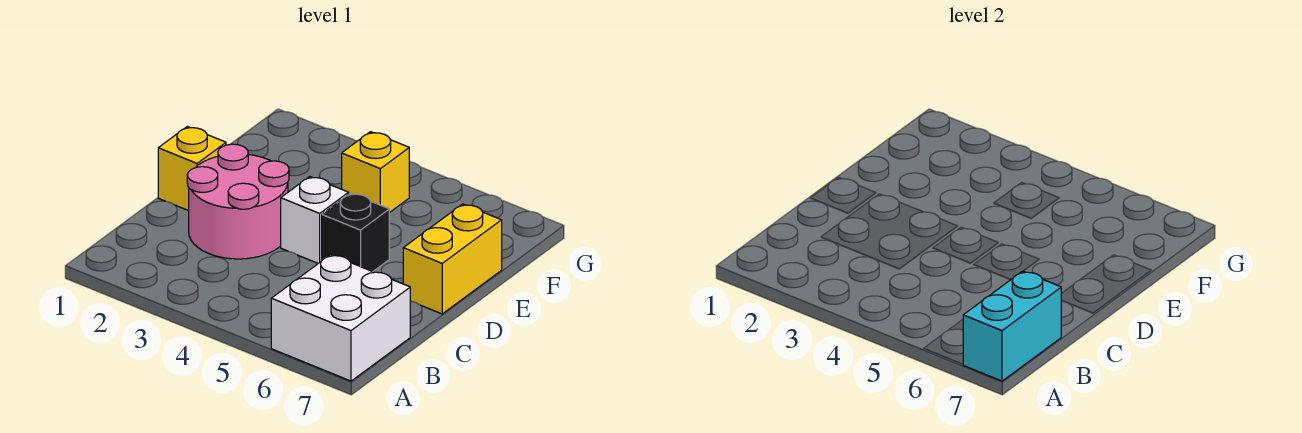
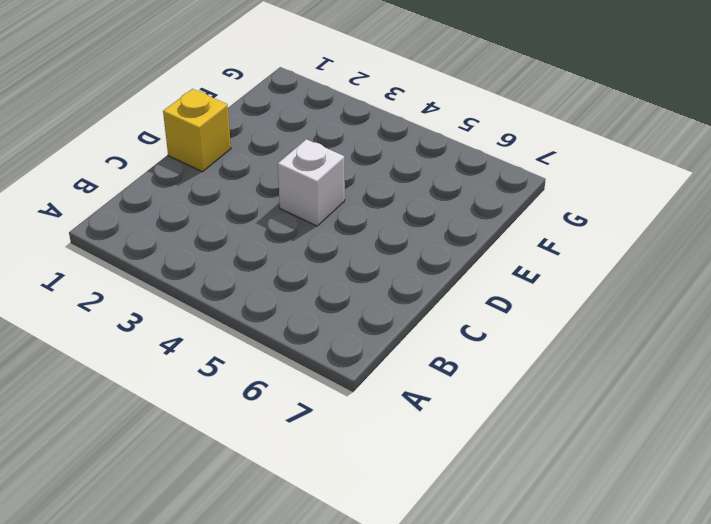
none -> white brick A6:B7 level 1
none -> pink round brick C2:D3 level 1

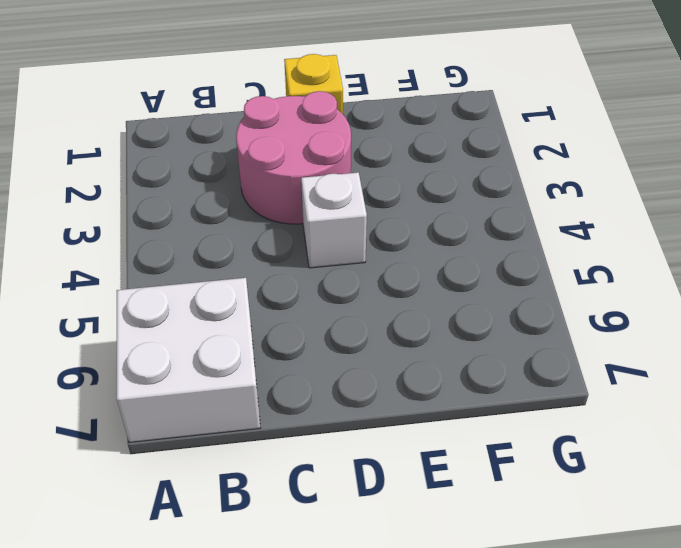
none -> black brick D5 level 1
none -> yellow brick D7:E7 level 1

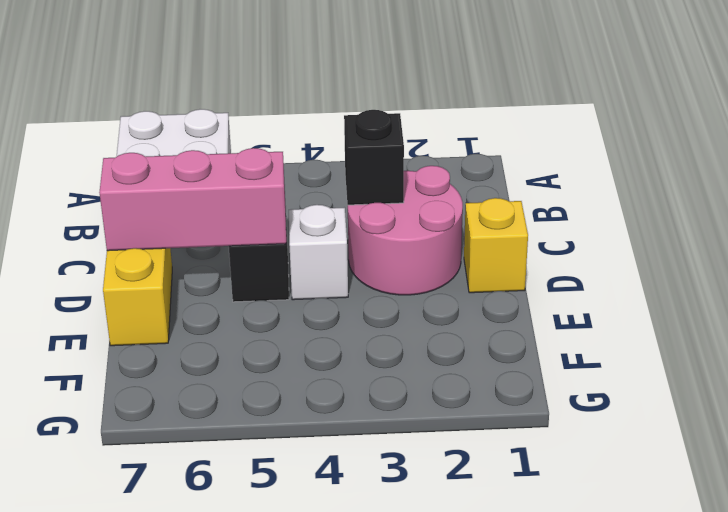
black brick C3 level 2 -> none
pink brick D5:D7 level 2 -> none
none -> yellow brick F4 level 1
none -> cyan brick A7:B7 level 2

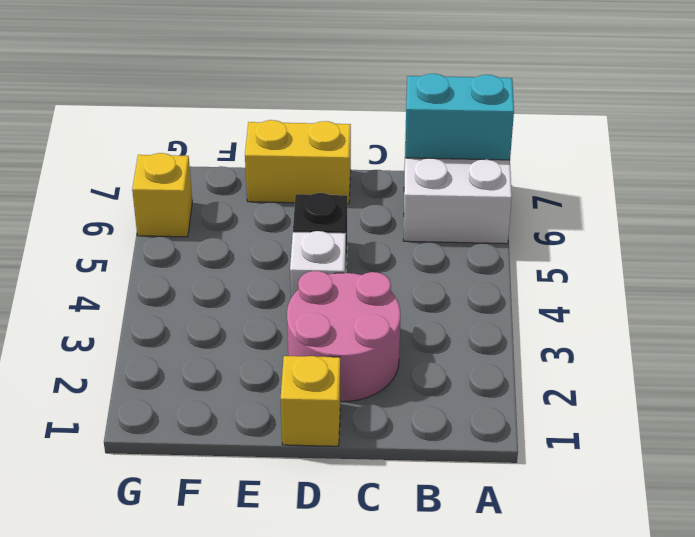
yellow brick G6 level 1 -> yellow brick F4 level 1

